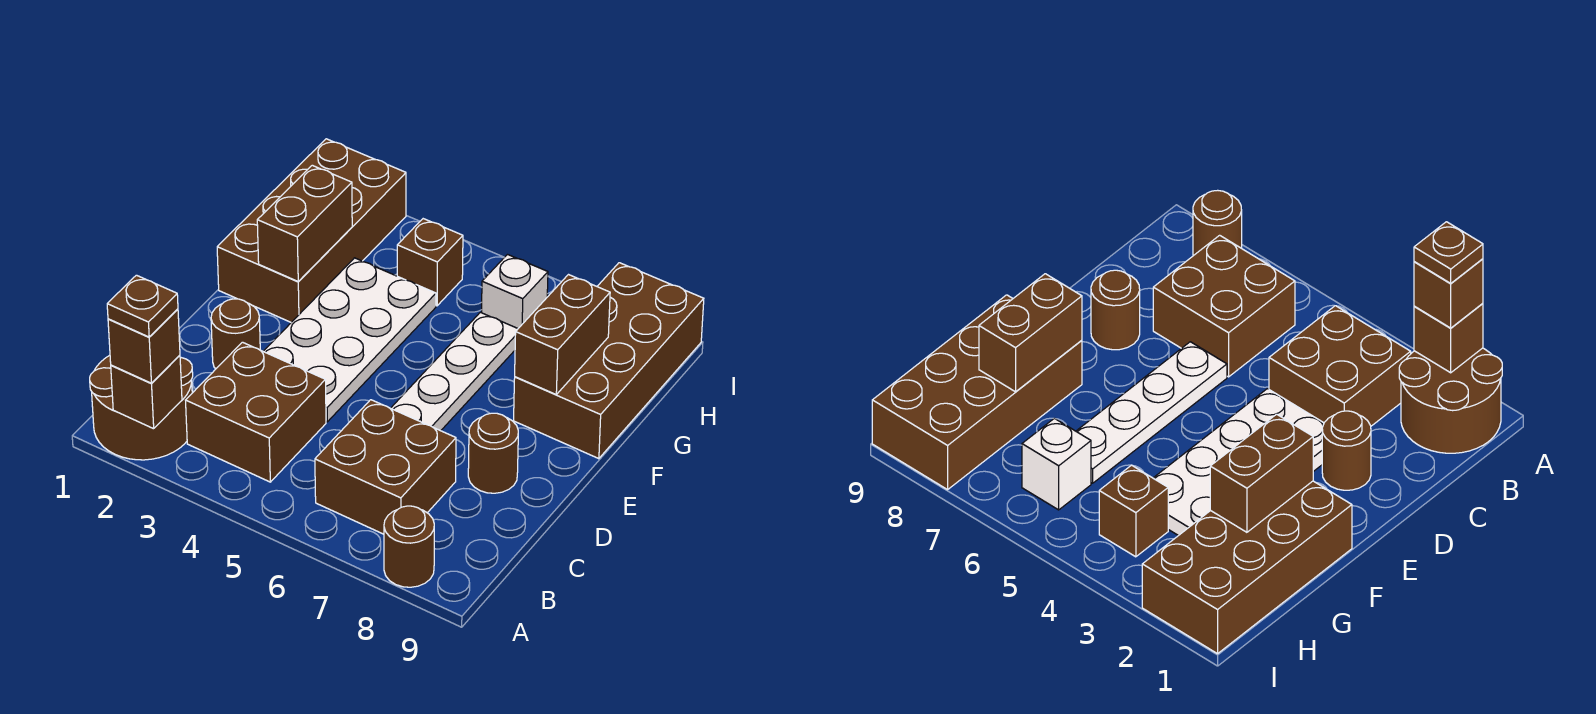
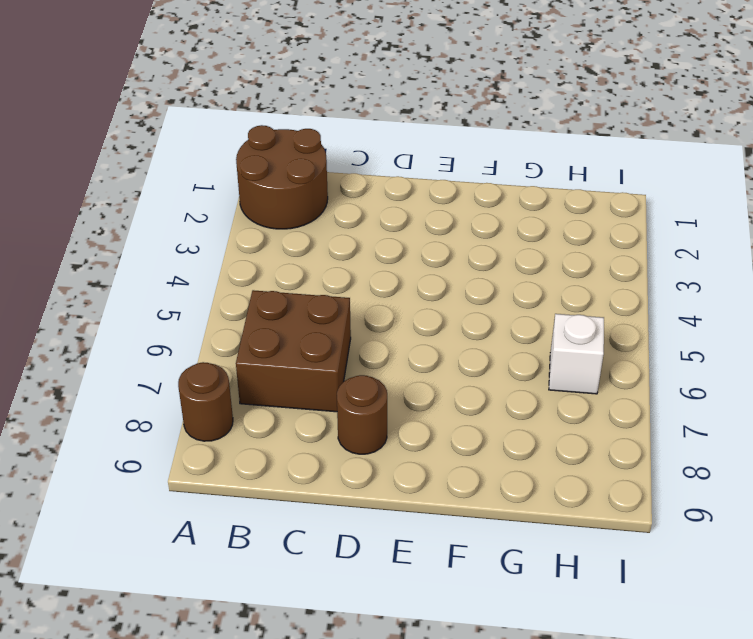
none -> brown brick B3:C4 level 1
none -> brown round brick D2 level 1
none -> white plate D3:G4 level 1

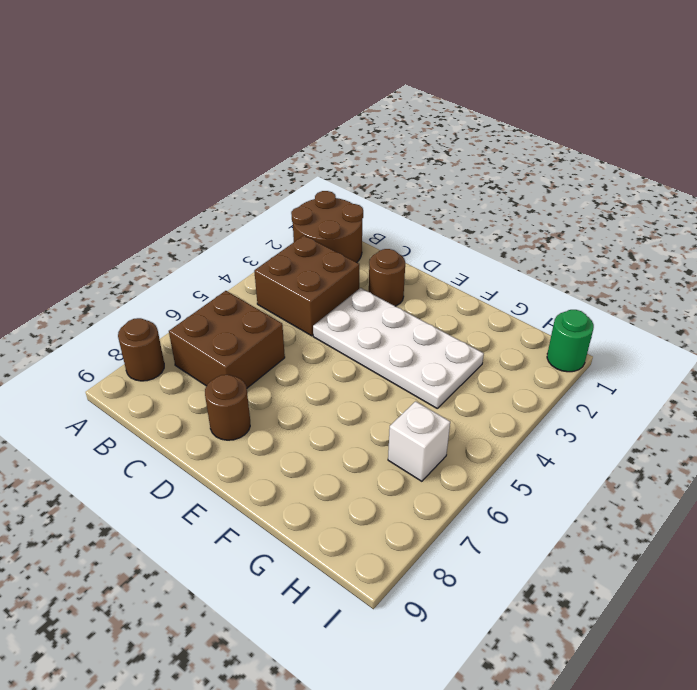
green round brick I1 level 1 -> brown brick F1:I2 level 1
none -> white plate D6:G6 level 1
none -> brown brick F8:I9 level 1
none -> brown brick H4 level 1

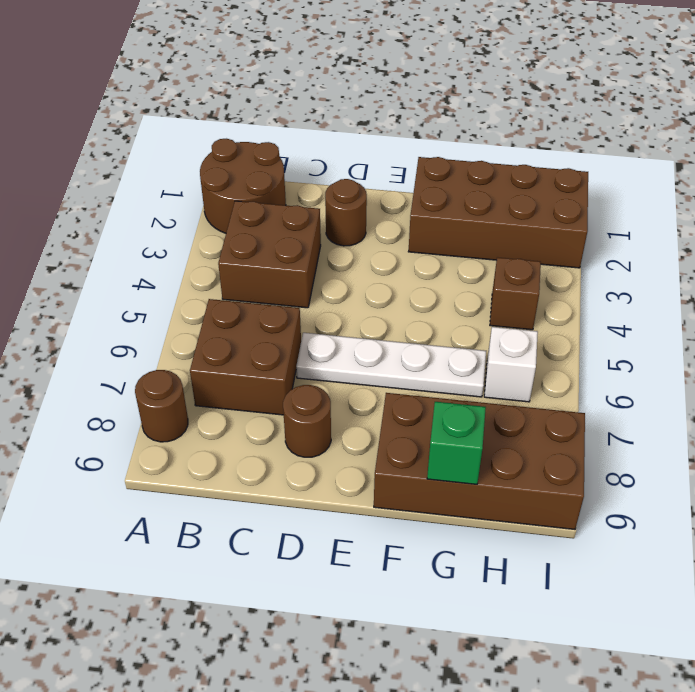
green brick G9 level 2 -> none
none -> white plate D3:G4 level 1
none -> brown brick A2 level 2
none -> brown brick F2:G2 level 2

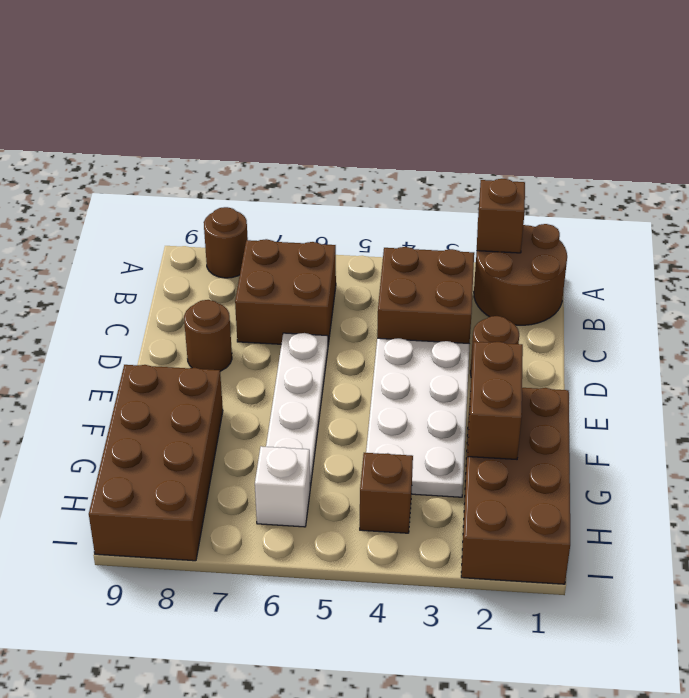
none -> brown brick F8:G8 level 2
none -> brown brick A2 level 3
none -> brown plate A2 level 4

